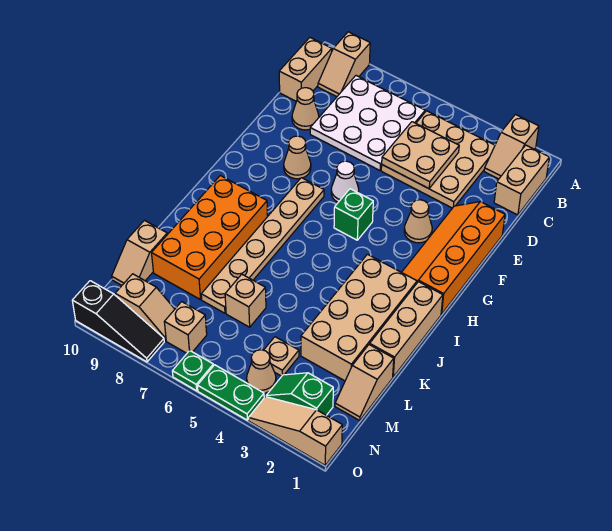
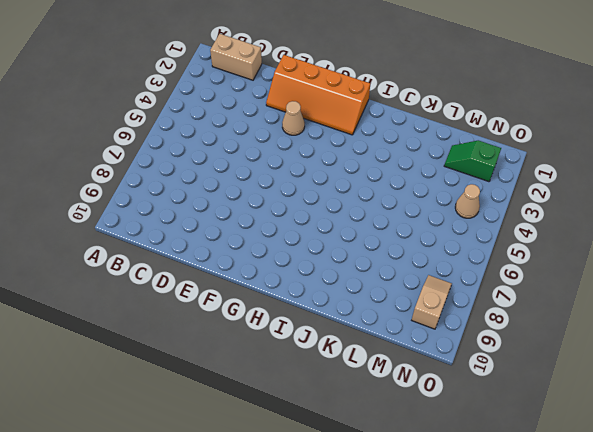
green slope M2:N2 level 1 top N -> green slope N2:N3 level 1 top 2
none -> tan slope A2:B2 level 1 top A
none -> tan slope A9:B9 level 1 top A
none -> tan plate B3:D5 level 1

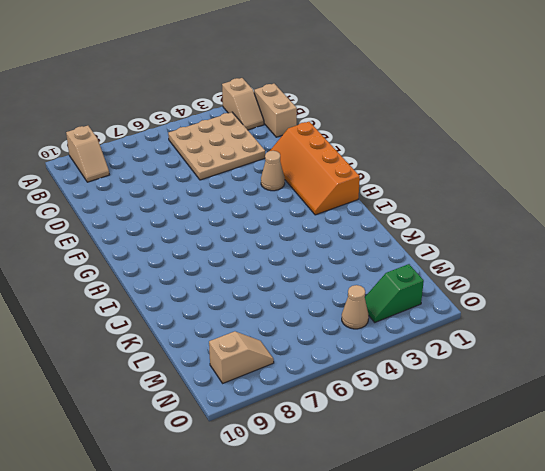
none -> white plate B6:D8 level 1
none -> tan brick B10:C10 level 1
none -> tan cone D9 level 1

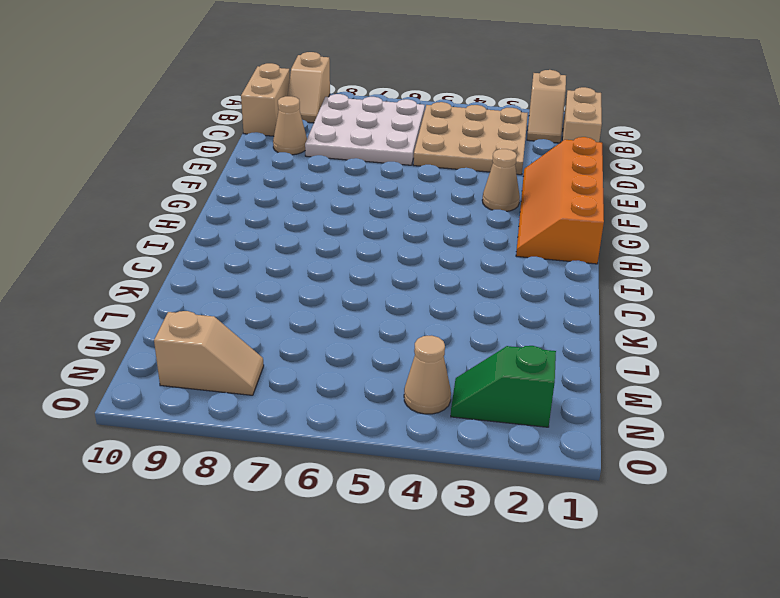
none -> white cone F6 level 1
none -> tan cone F8 level 1
none -> green brick G5 level 1

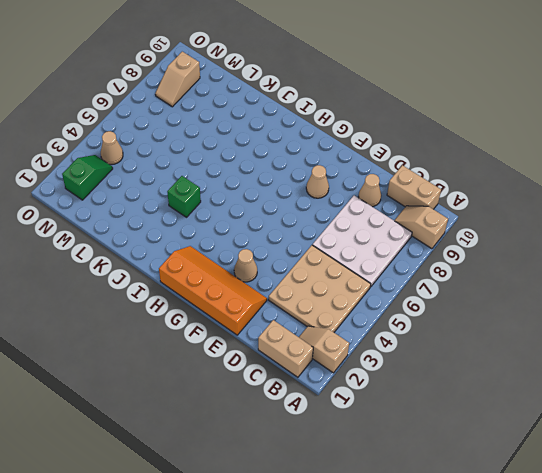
green brick J4 level 1 -> green brick G5 level 1
none -> white cone F6 level 1
none -> tan plate G7:L7 level 1
none -> tan brick I1:K1 level 1

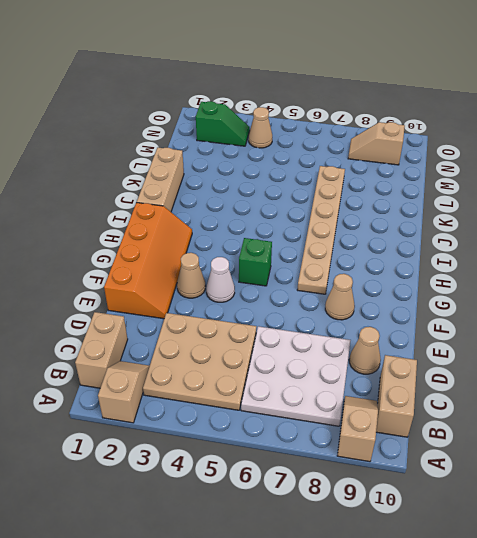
white cone F4 level 1 -> white cone F6 level 1
none -> tan brick I2:L3 level 1
none -> orange brick I8:L9 level 1
none -> tan slope L1:M1 level 1 top L

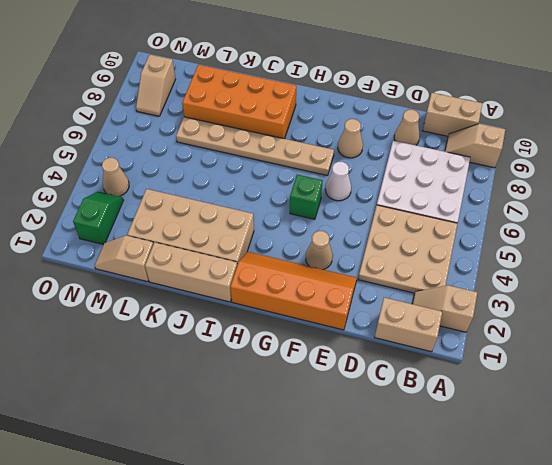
none -> tan brick L6 level 1
none -> tan slope L10:M10 level 1 top L
none -> tan plate M4 level 1

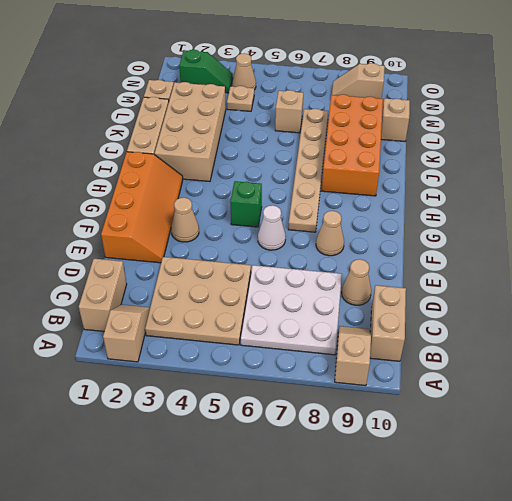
none -> tan brick N7 level 1
none -> tan slope O1:O3 level 1 top 1
none -> green plate O4:O5 level 1

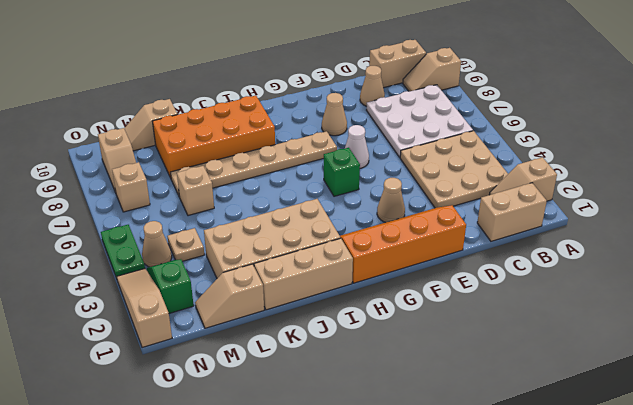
none -> green plate O6 level 1
none -> black slope O8:O10 level 1 top 10
none -> tan plate C4:D5 level 2

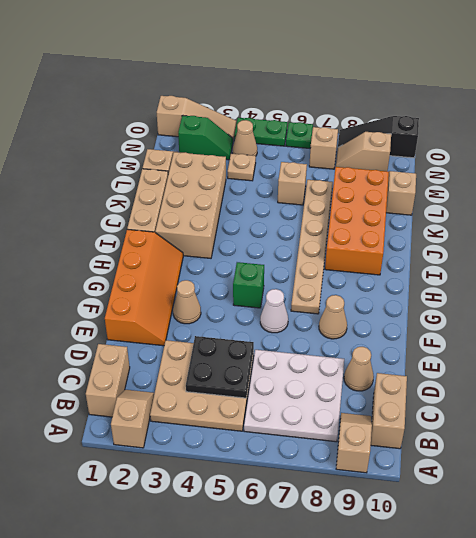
black plate C4:D5 level 2 -> tan plate C4:D5 level 2

